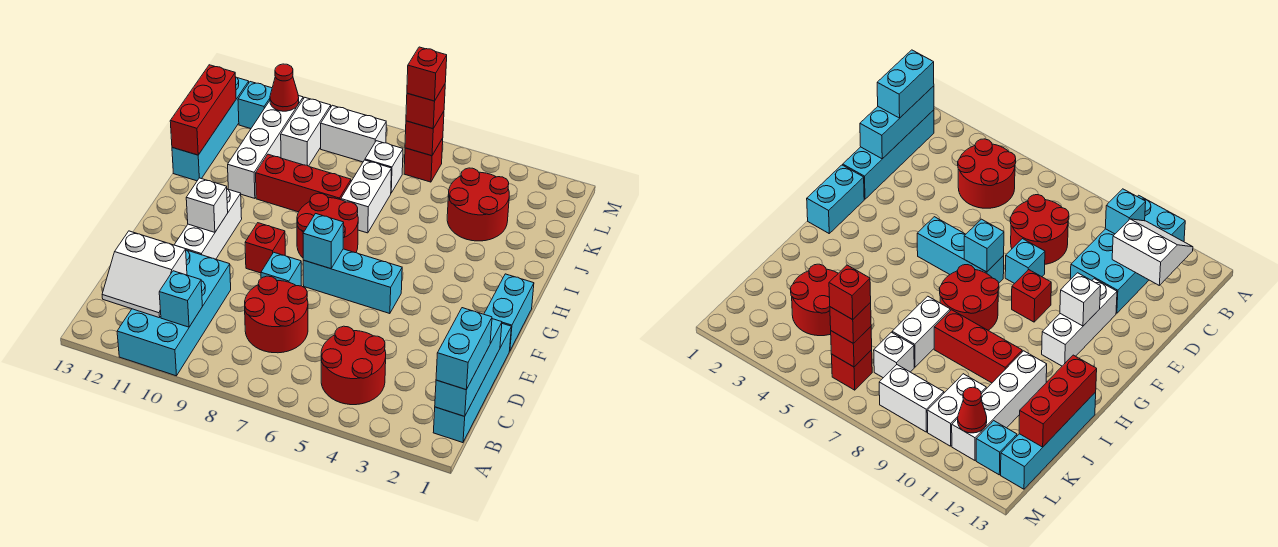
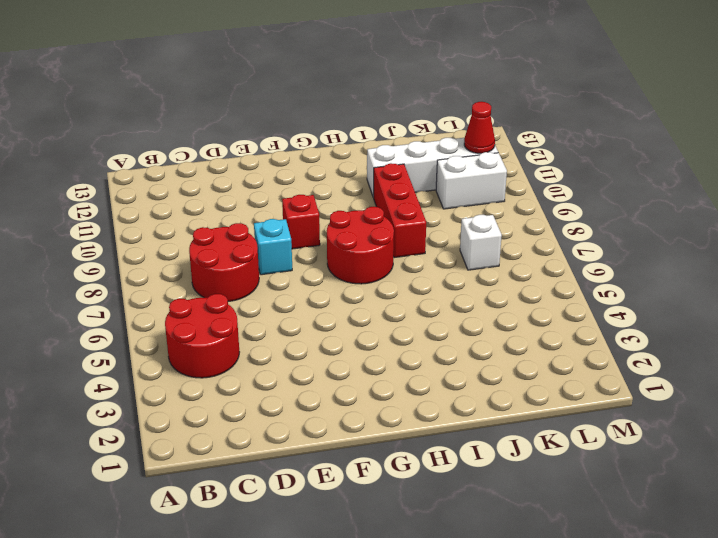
none -> cyan brick A10:D11 level 1
none -> cyan brick B1:E1 level 1
none -> white brick E11:G11 level 1
none -> cyan brick F1:G1 level 1

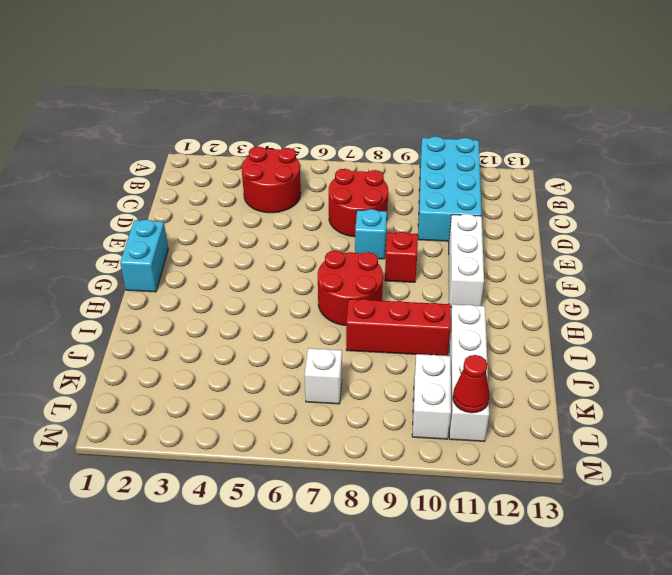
none -> cyan brick B1:E1 level 1
none -> cyan brick F5:F7 level 1
none -> white brick I7:J7 level 1
none -> cyan brick I13:L13 level 1

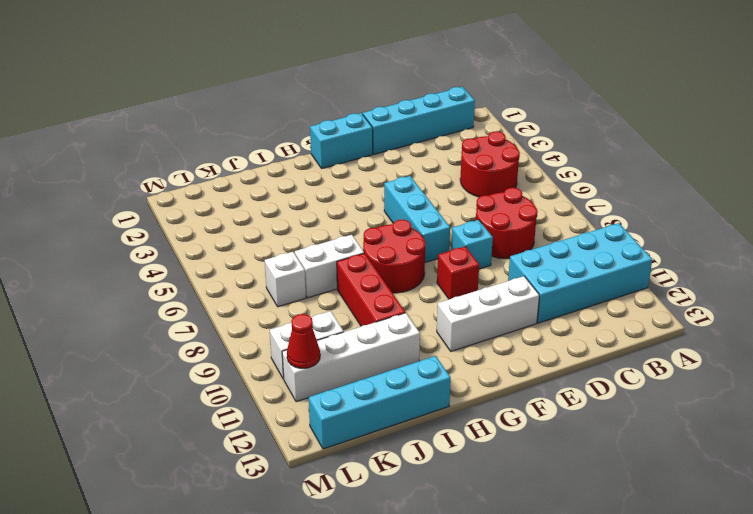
none -> red round brick J3:K4 level 1
none -> red brick L6 level 1
none -> white brick L8:L9 level 1
none -> cyan brick L12 level 1

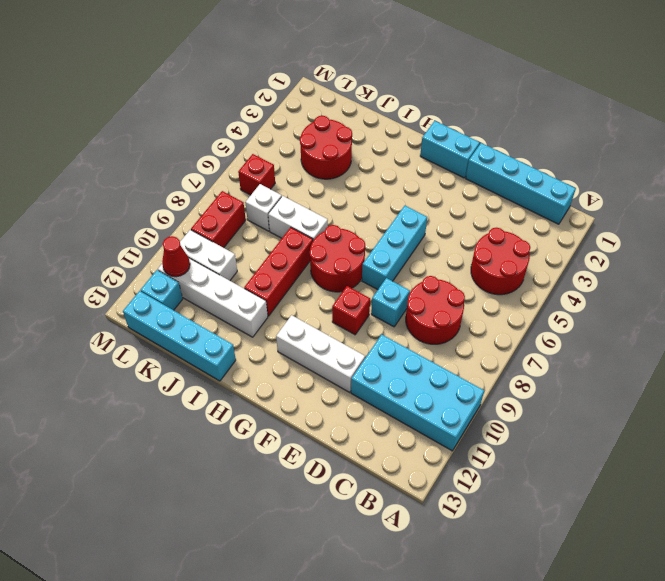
red brick L8:L9 level 1 -> white brick L8:L9 level 1
none -> cyan brick B1:D1 level 2
none -> cyan brick B10 level 2
none -> white slope B11:C12 level 2 top C
none -> cyan brick F7 level 2

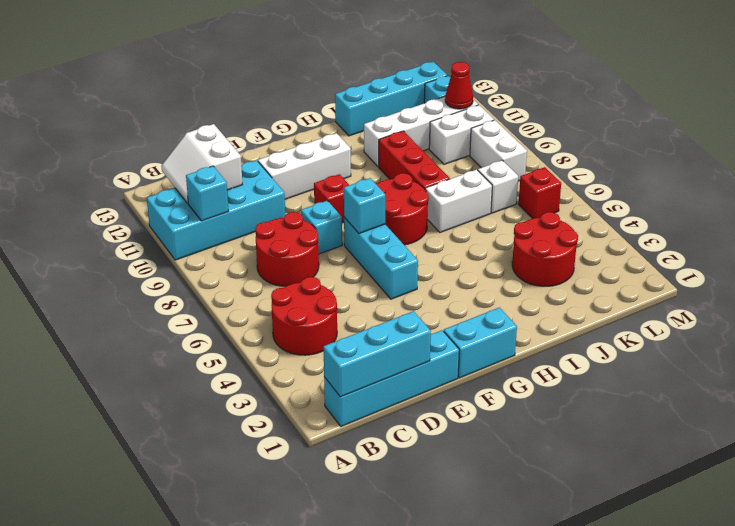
none -> white brick F11 level 2
none -> red brick I13:K13 level 2
none -> red brick L6 level 2
none -> cyan brick B1:C1 level 3

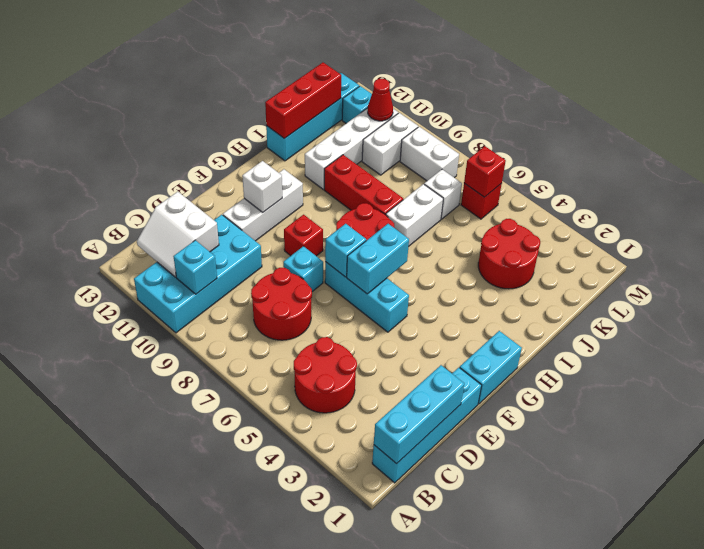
cyan brick F6:G6 level 2 -> cyan brick B1:C1 level 3
none -> red brick L6 level 3
none -> red brick L6 level 4

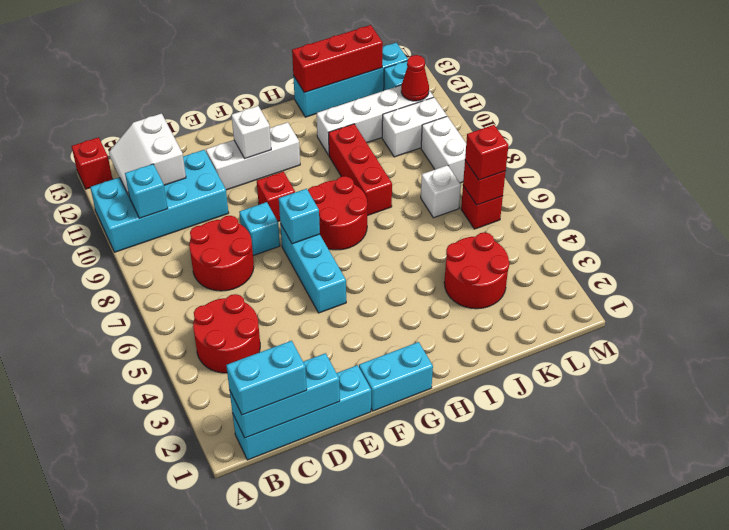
red brick A13 level 1 -> red brick L6 level 4
none -> white brick I7:J7 level 1

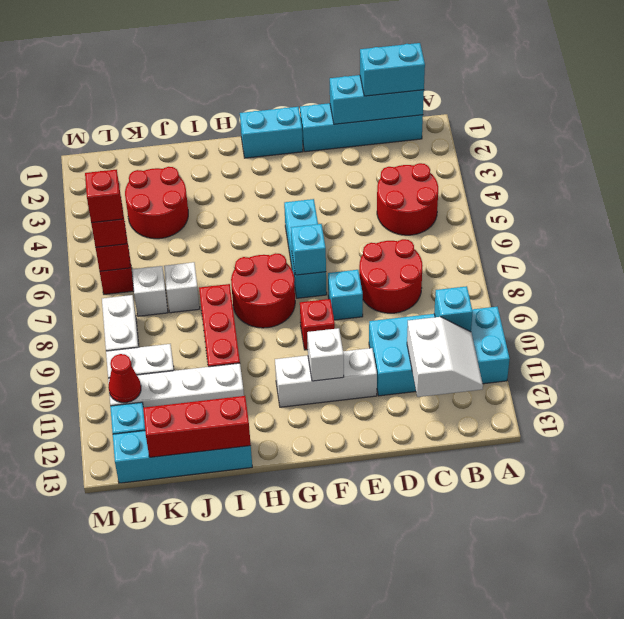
white brick J7 level 1 -> white brick I7:J7 level 1

